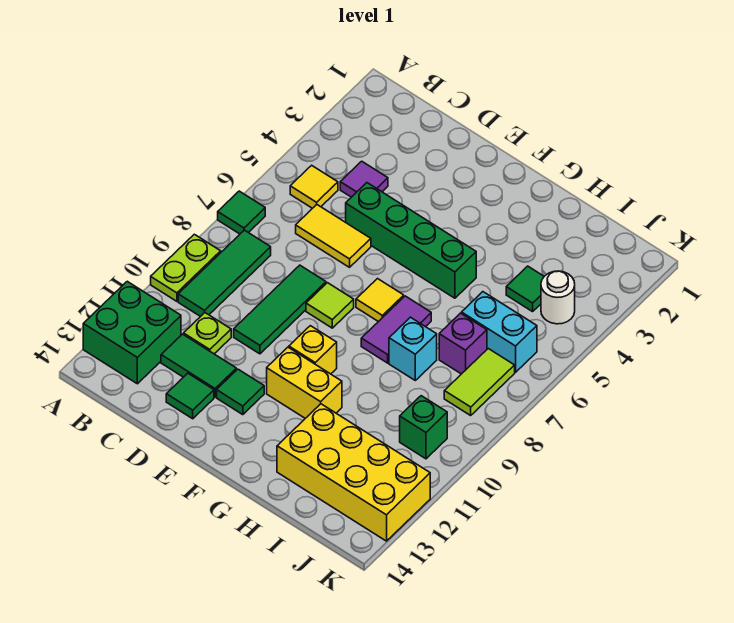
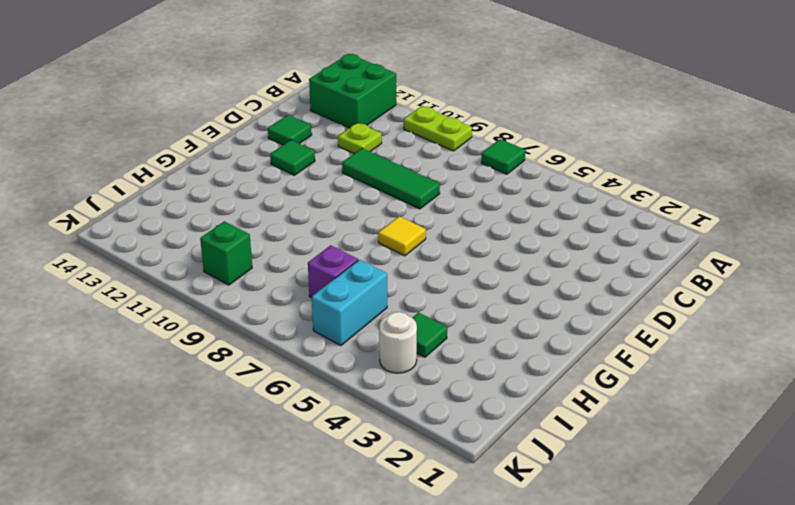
none -> yellow tile B5 level 1
none -> green tile B8:B10 level 1
none -> purple tile C4 level 1

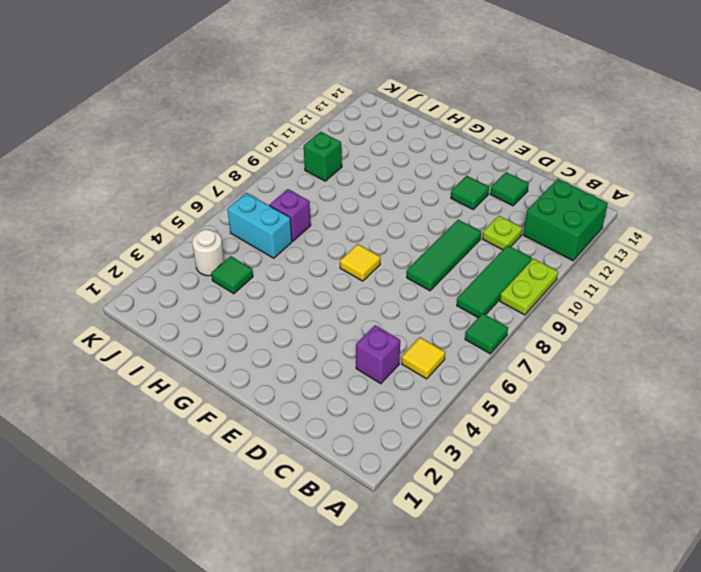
purple brick C4 level 1 -> purple tile C4 level 1
none -> yellow tile C6:D6 level 1
none -> green tile C12:D12 level 1
none -> green brick D5:G5 level 1

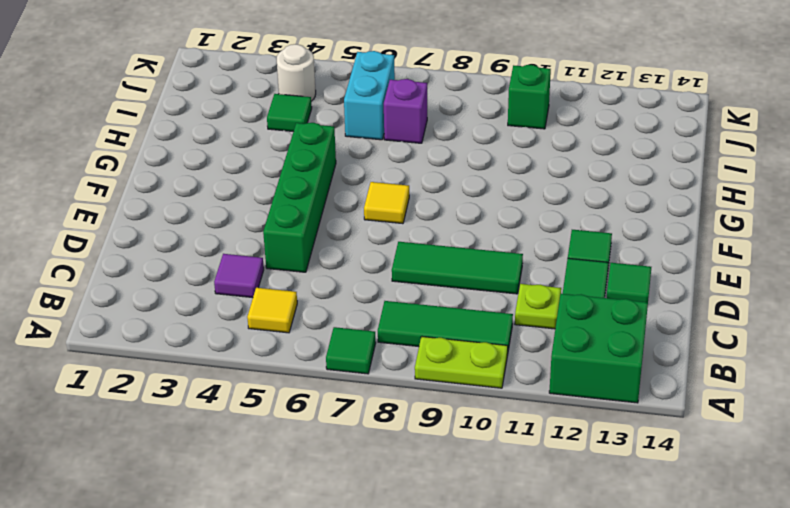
none -> yellow tile C6:D6 level 1
none -> lime tile E8 level 1
none -> yellow brick F10 level 1

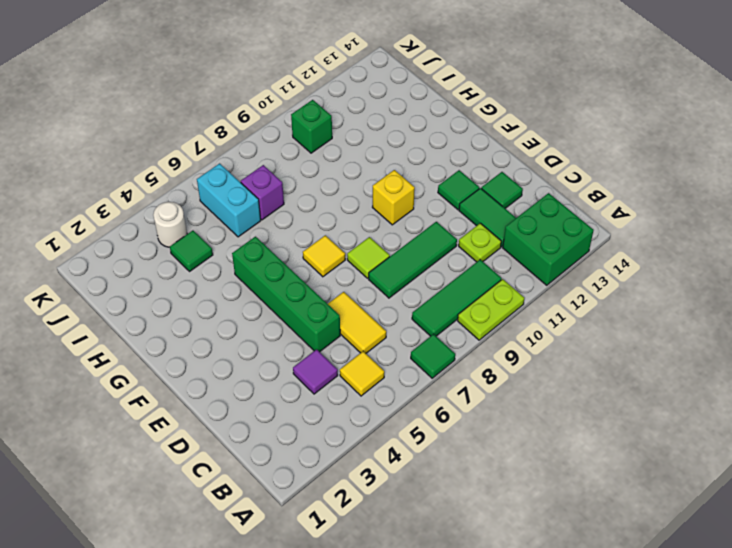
none -> yellow brick F11:G11 level 1
none -> purple tile G7:G8 level 1
none -> cyan brick H8 level 1

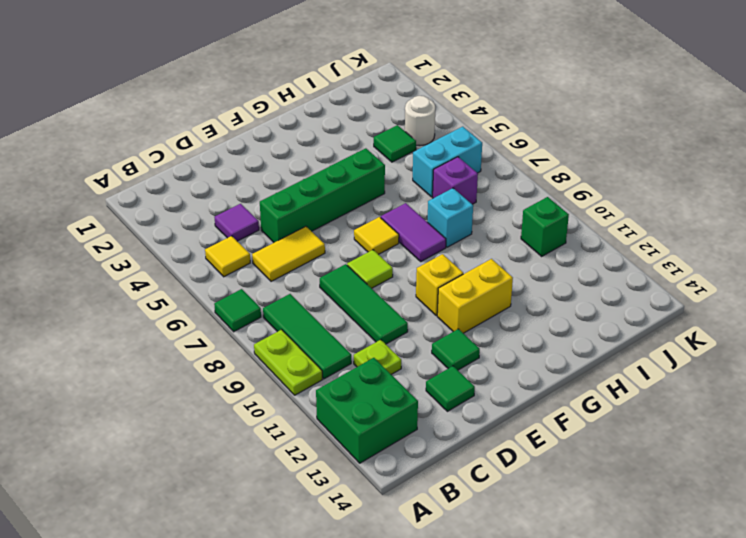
none -> green tile C12:D12 level 1
none -> yellow brick H12:K13 level 1
none -> lime tile J7:J8 level 1

